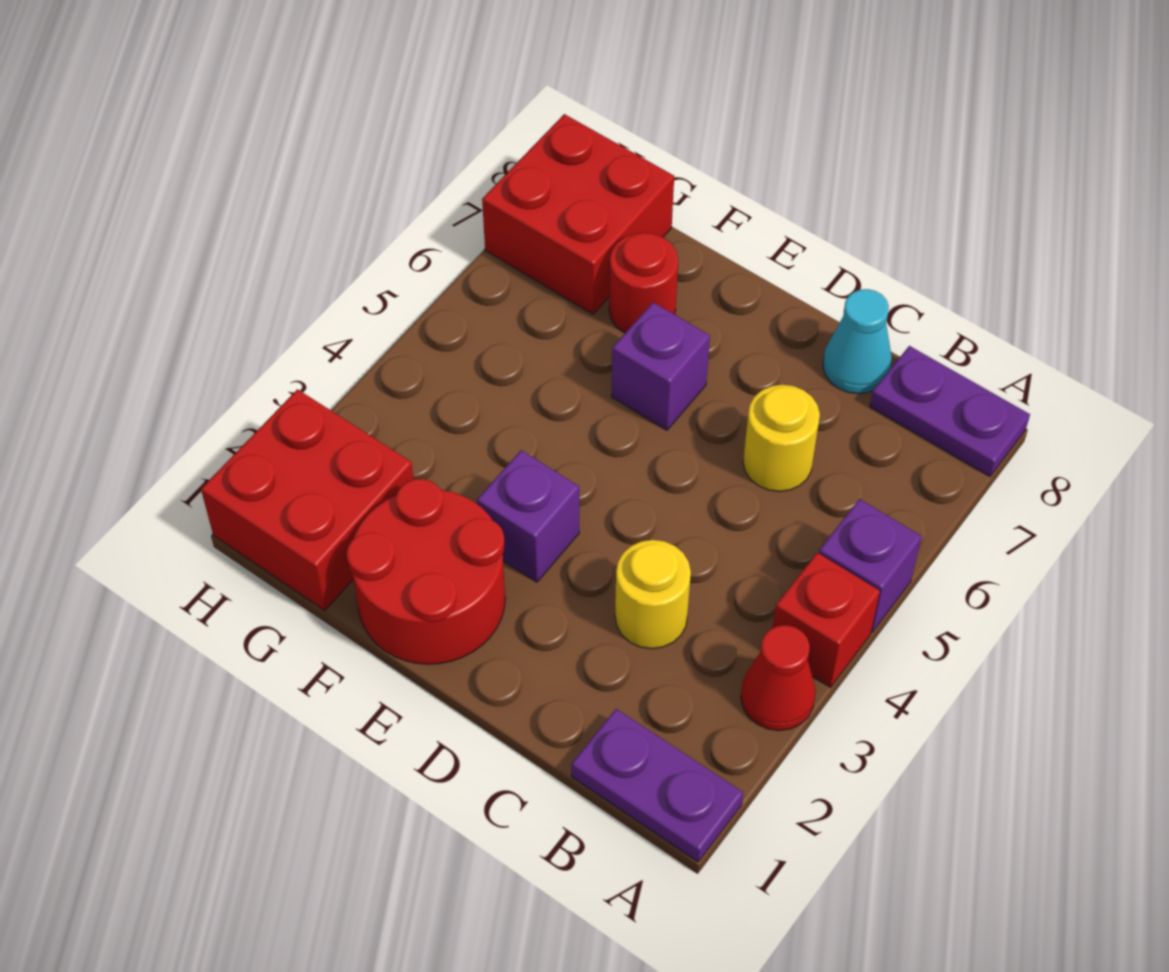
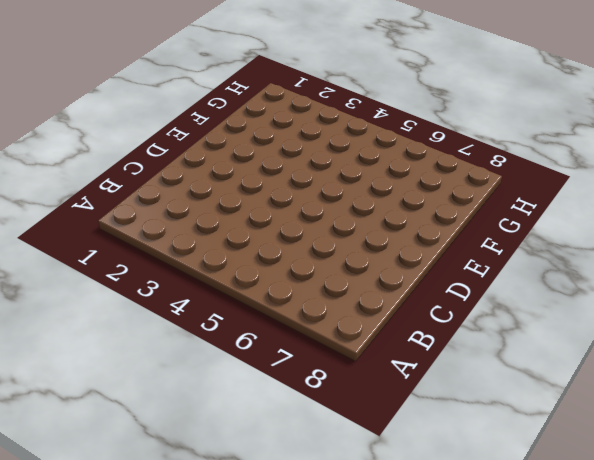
none -> purple plate A1:B1 level 1
none -> red cone A3 level 1
none -> red brick A4 level 1

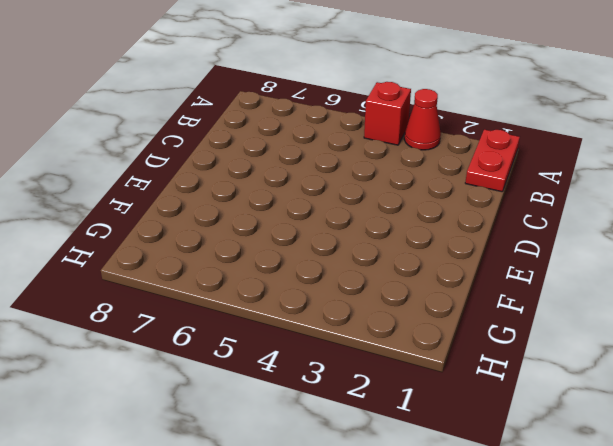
red plate A1:B1 level 1 -> purple plate A1:B1 level 1
none -> purple brick A5 level 1
none -> purple plate A8:B8 level 1
none -> yellow round brick C3 level 1

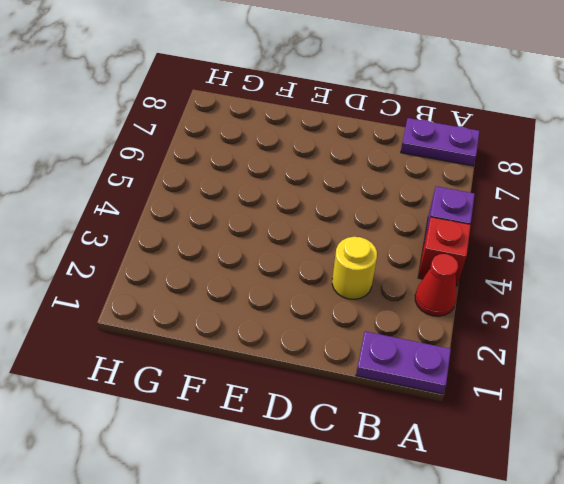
none -> yellow round brick C6 level 1
none -> cyan cone C8 level 1
none -> red round brick E1:F2 level 1

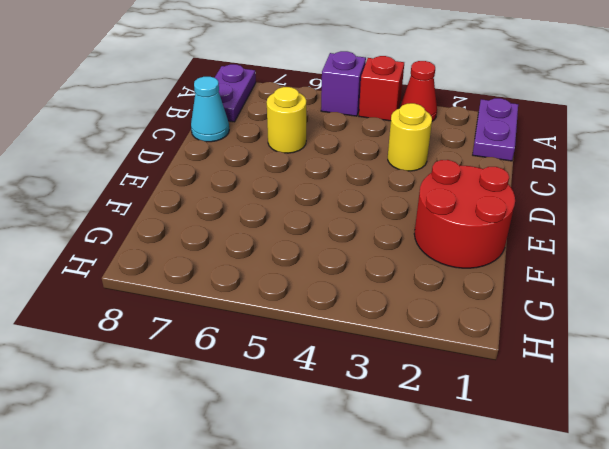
none -> purple brick E3 level 1
none -> purple brick E6 level 1
none -> red round brick F7 level 1

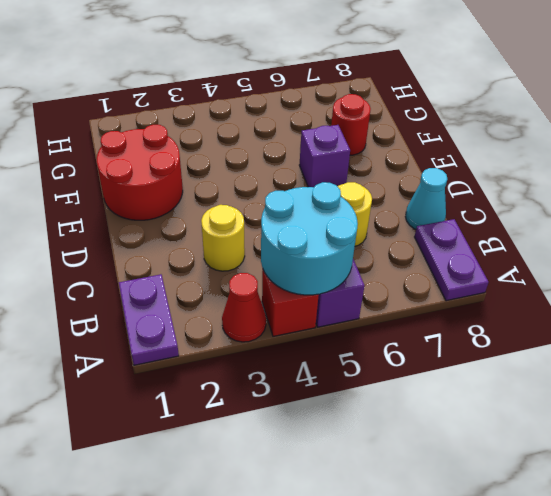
cyan round brick A4:B5 level 2 -> none
none -> purple brick E3 level 1
none -> red brick G1:H2 level 1
none -> red brick G7:H8 level 1

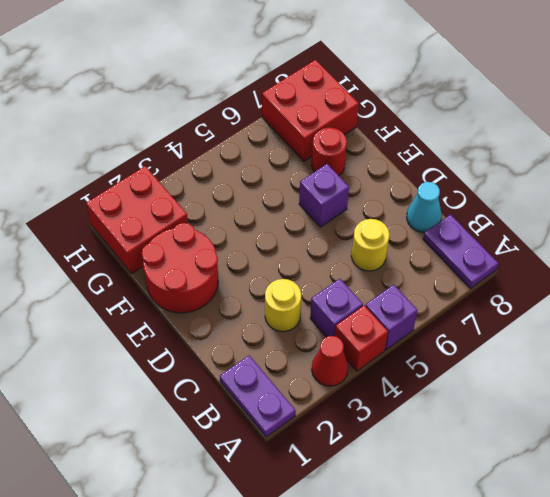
purple brick B4 level 1 -> purple brick E3 level 1

